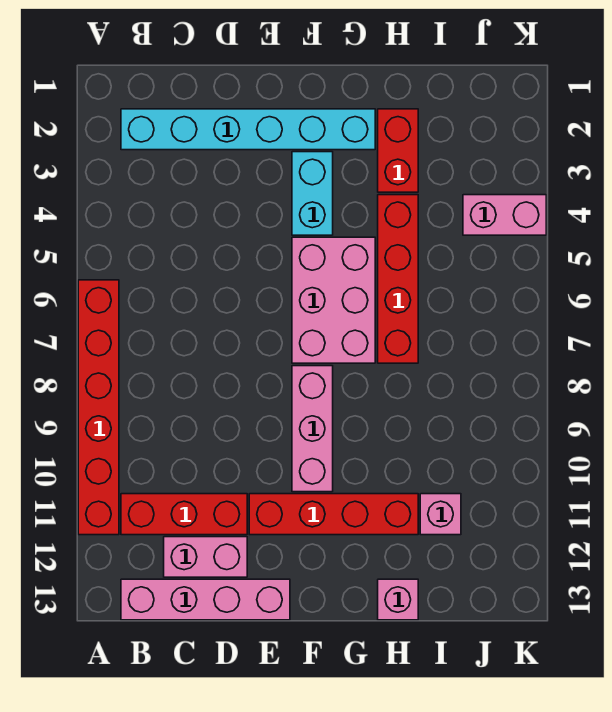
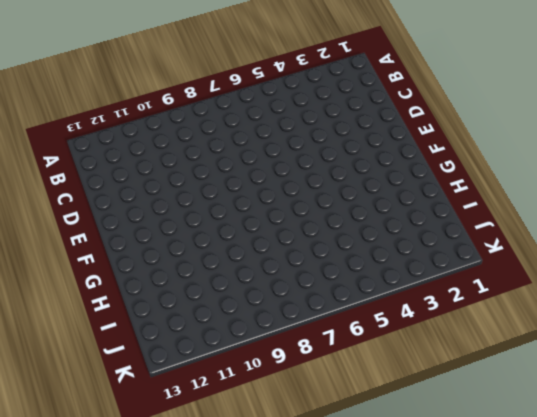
none -> red brick A6:A11 level 1
none -> cyan brick B2:G2 level 1
none -> red brick B11:D11 level 1

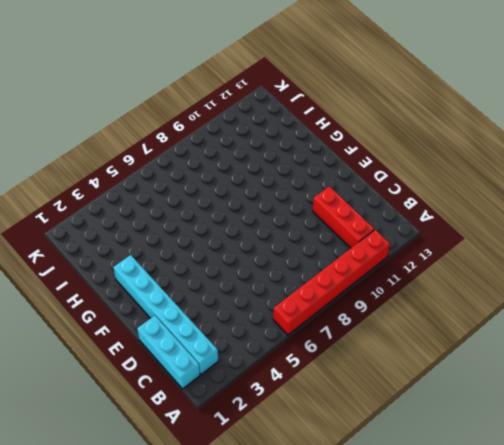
cyan brick B1:D1 level 1 -> none
none -> pink brick B13:E13 level 1
none -> pink brick C12:D12 level 1
none -> red brick E11:H11 level 1

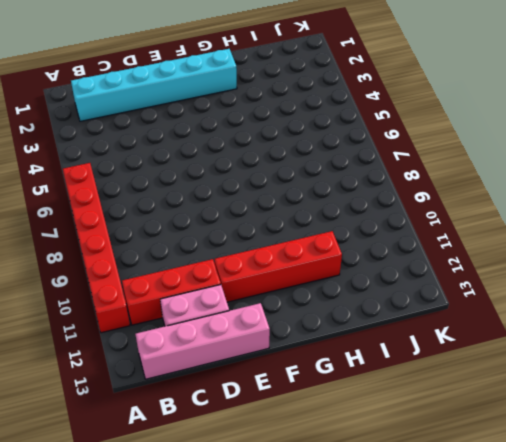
none -> cyan brick F3:F4 level 1
none -> pink brick F5:G7 level 1
none -> pink brick F8:F10 level 1

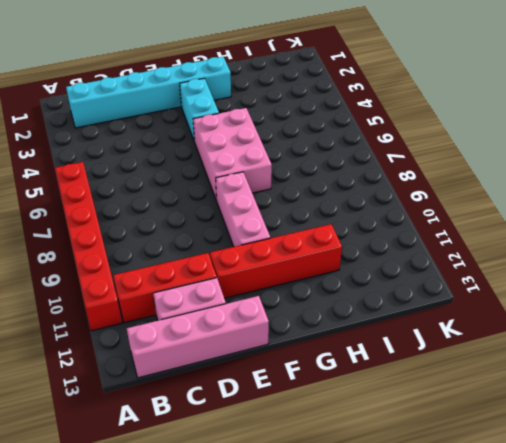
none -> red brick H2:H3 level 1
none -> red brick H4:H7 level 1
none -> pink brick H13 level 1

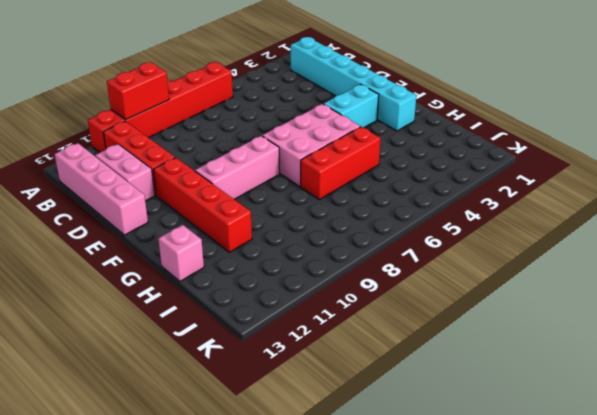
red brick A9:A10 level 2 -> red brick H2:H3 level 1
red brick H5:H7 level 1 -> red brick H4:H7 level 1
none -> pink brick I11 level 1
none -> pink brick J4:K4 level 1

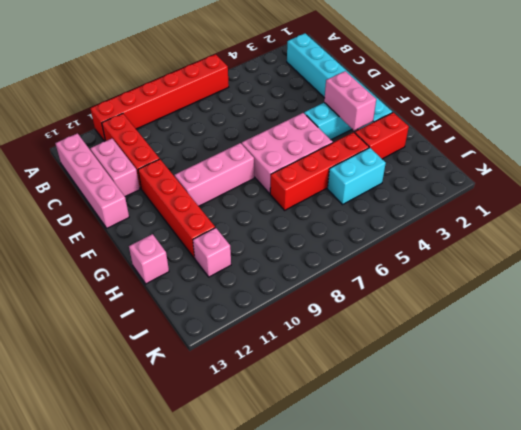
pink brick F3:G3 level 2 -> pink brick J4:K4 level 1
cyan brick I4:I5 level 1 -> none

